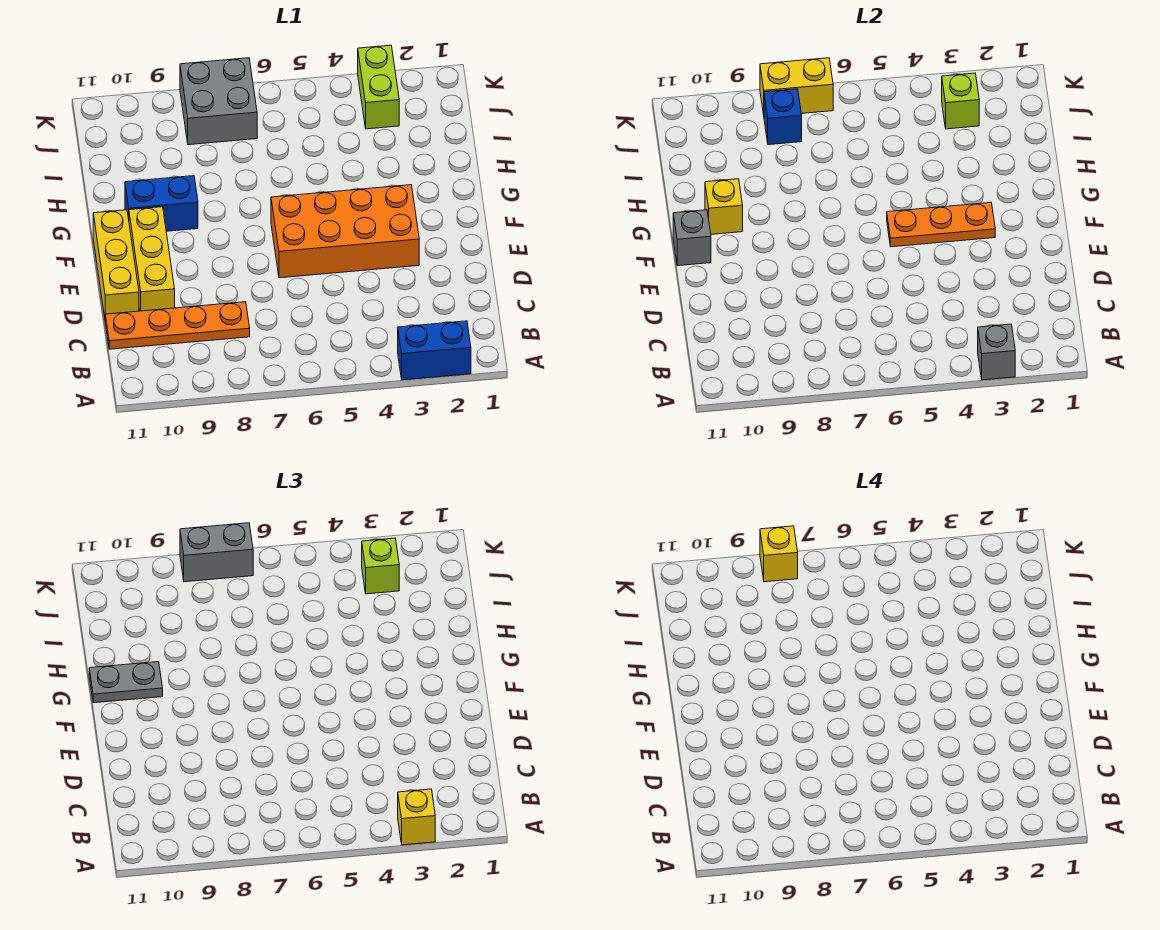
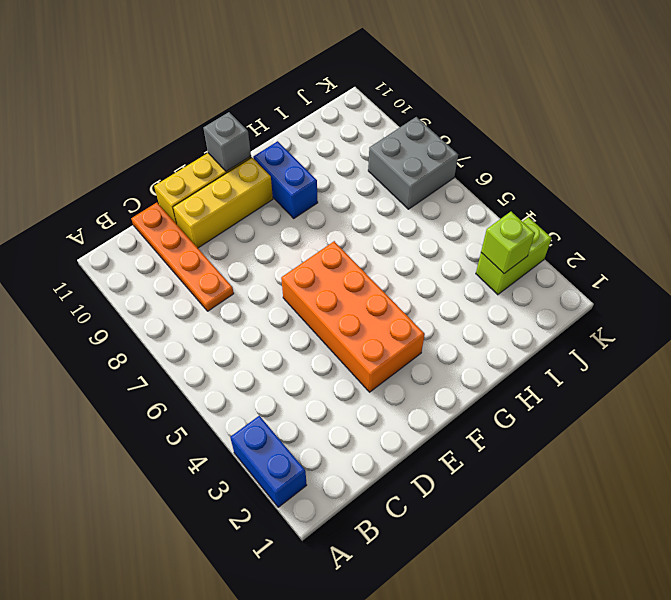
none -> grey brick A3 level 2
none -> orange plate F3:F5 level 2
none -> yellow brick G10 level 2

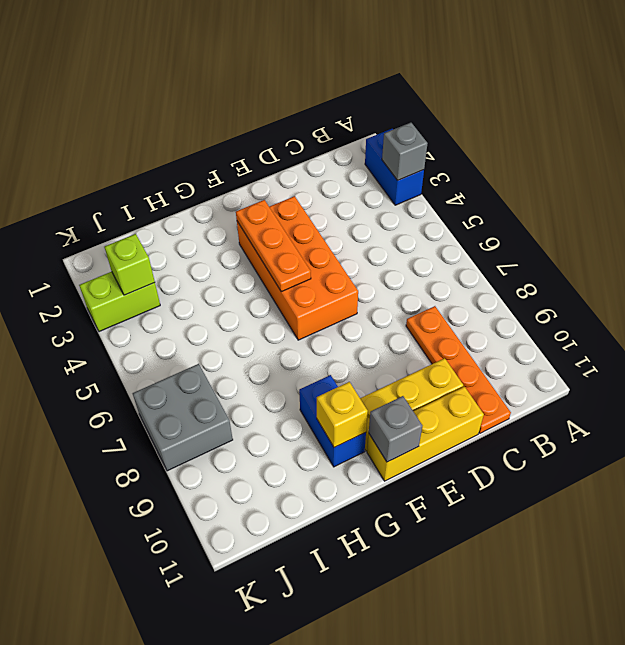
none -> blue brick J8 level 2
none -> yellow brick K7:K8 level 2
none -> yellow brick A3 level 3

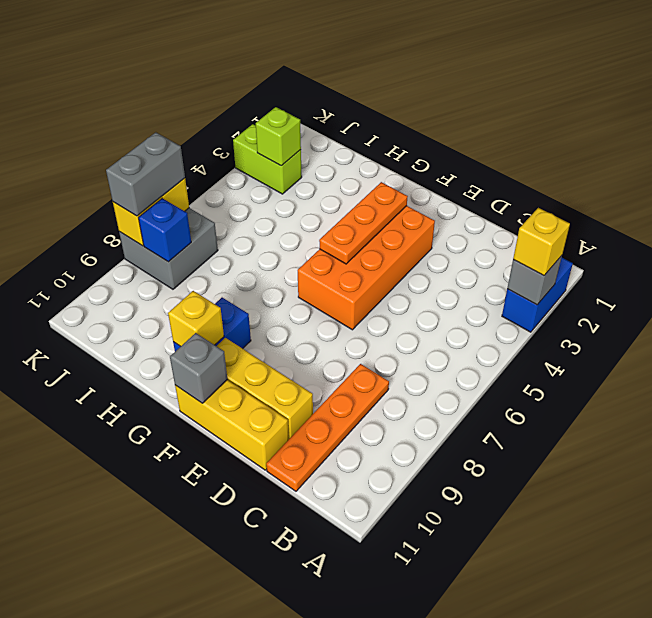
none -> grey plate G10:G11 level 3
none -> lime brick J3 level 3
none -> yellow brick K8 level 4

